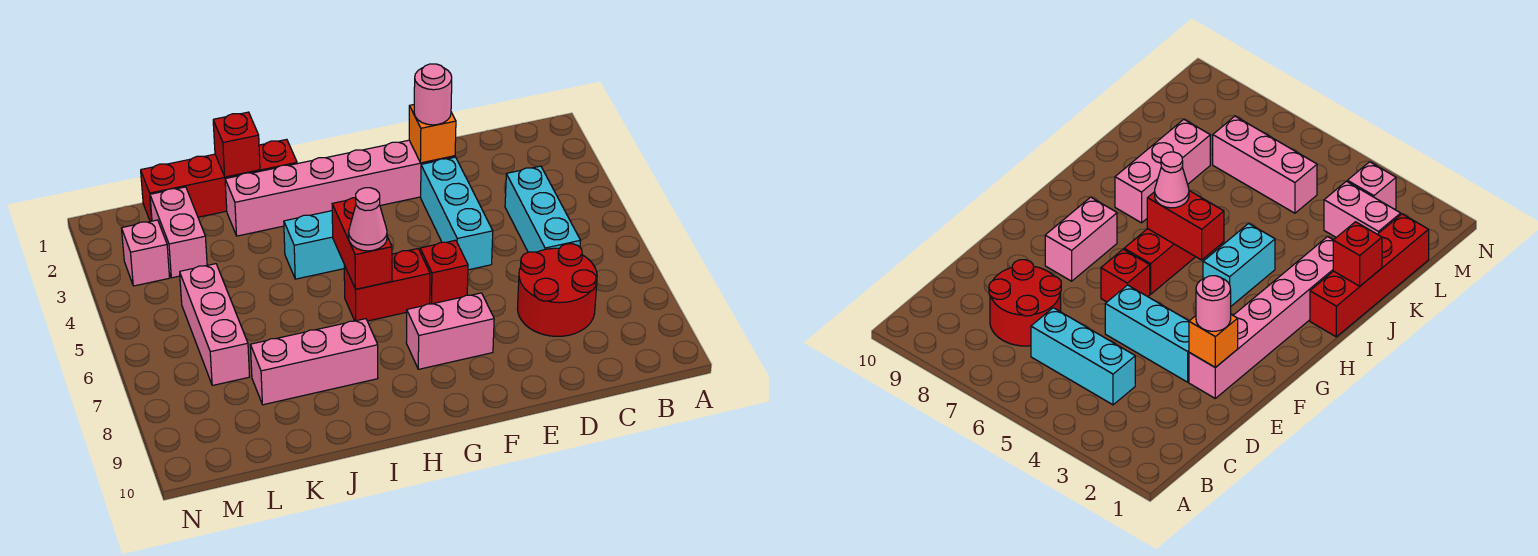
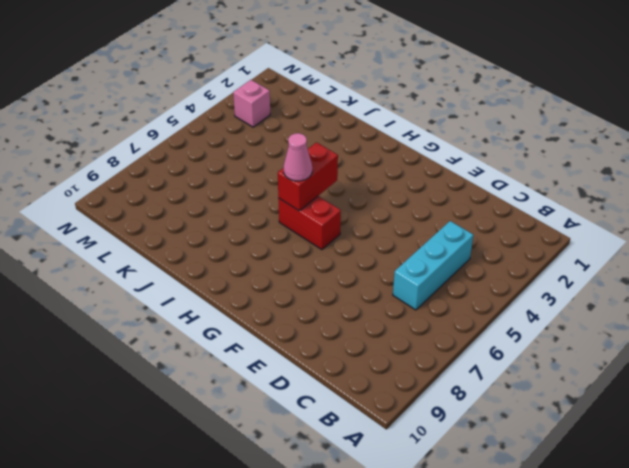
none -> red round brick C7:D8 level 1
none -> pink brick E2:J2 level 1
none -> cyan brick E3:E5 level 1

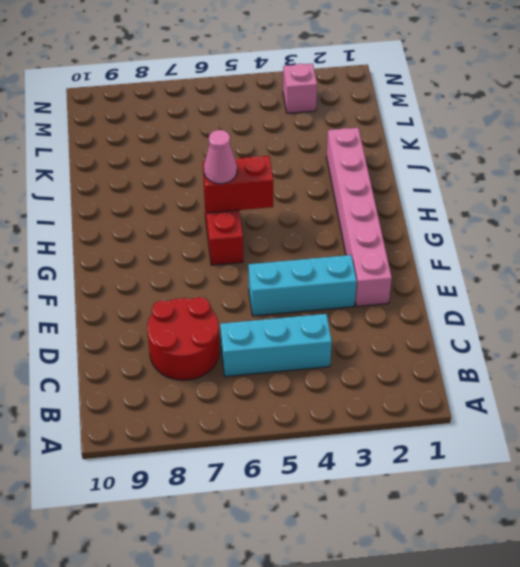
none -> red brick F6 level 1
none -> pink brick F8:G8 level 1
none -> cyan brick H4:I4 level 1

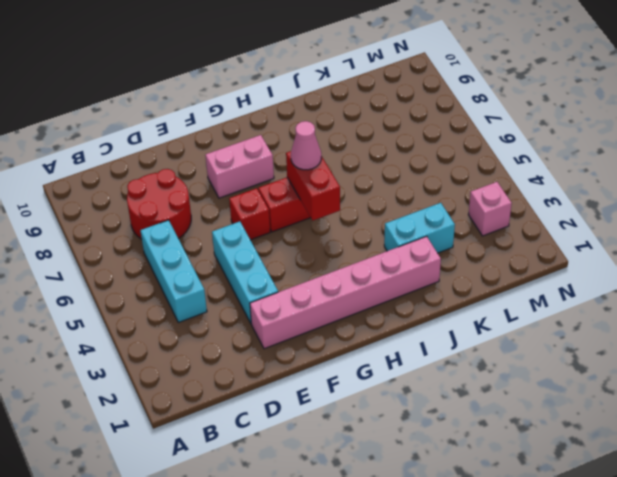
cyan brick J3:K3 level 1 -> cyan brick H4:I4 level 1
none -> red brick I1:L1 level 1
none -> pink brick I8:K8 level 1
none -> pink brick L2:L3 level 1

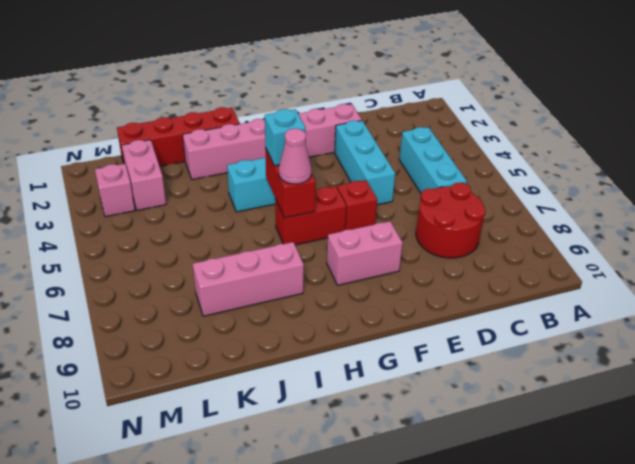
cyan brick H5 level 3 -> none
none -> pink brick L5:L7 level 1
none -> orange brick E2 level 2
none -> red brick J1 level 2

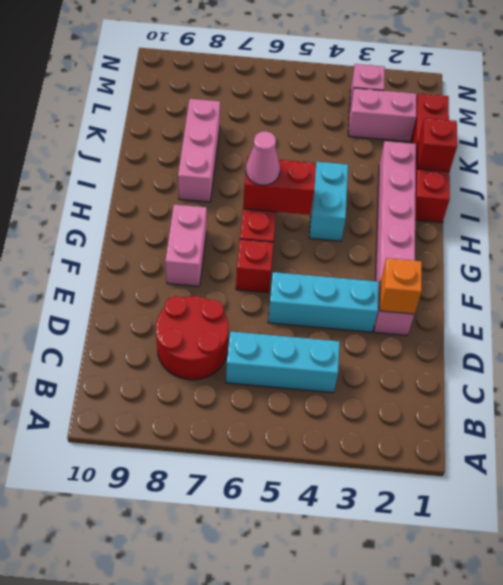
none -> pink brick L5:L7 level 1
none -> pink round brick E2 level 3

